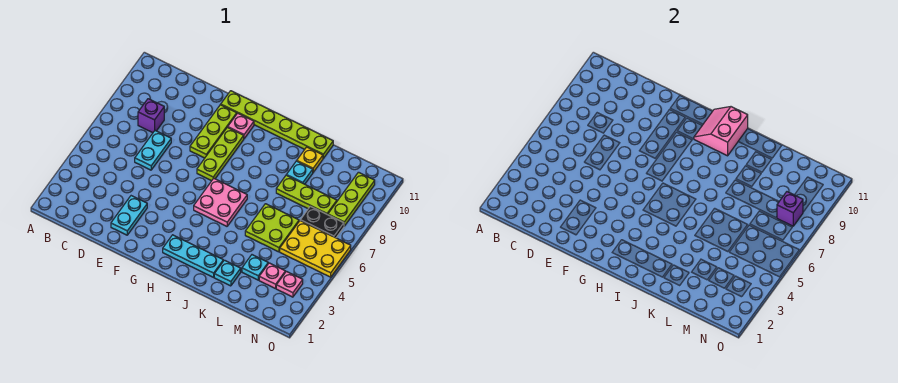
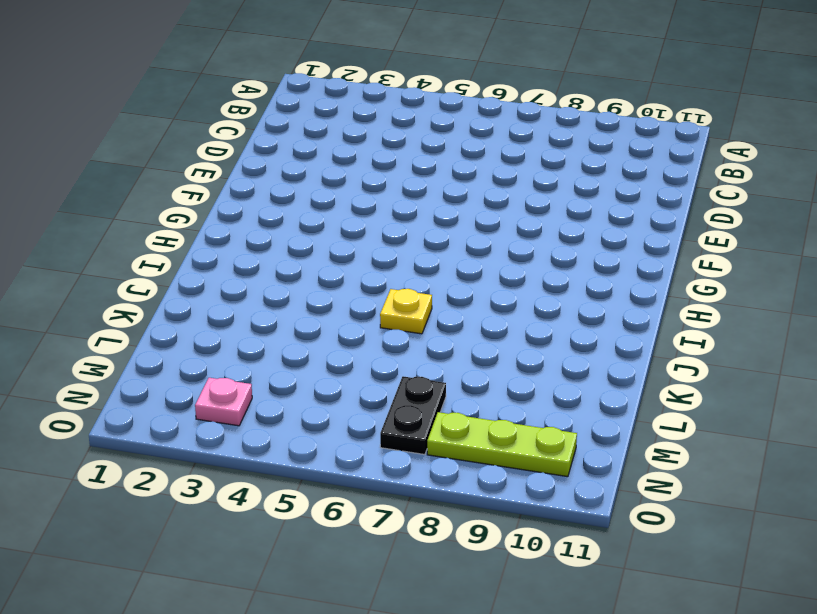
yellow plate J6 level 1 -> yellow plate K10 level 1
none -> purple brick C8 level 1
none -> cyan plate D6:D7 level 1
none -> cyan plate E2:E3 level 1

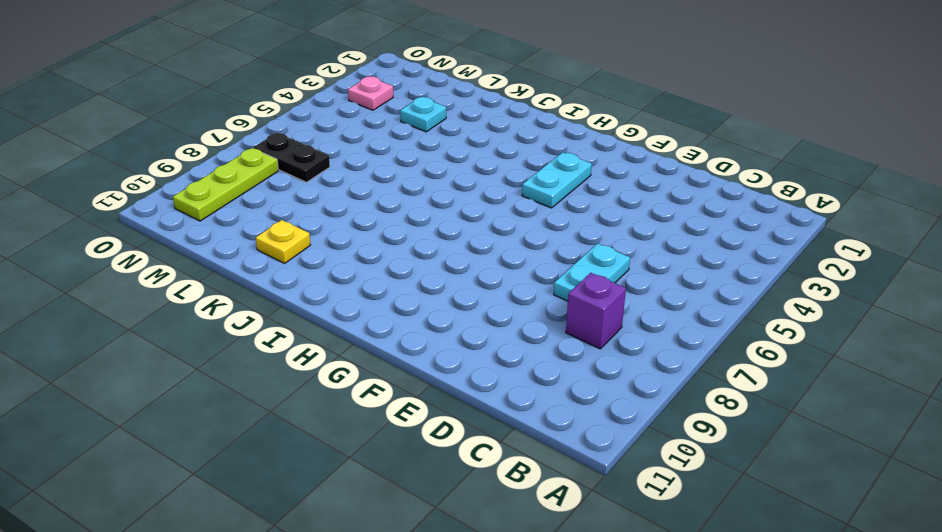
cyan plate G3:G4 level 1 -> cyan plate E2:E3 level 1
none -> lime plate F8:F10 level 1
none -> lime plate F11:K11 level 1
none -> lime plate G7:G9 level 1

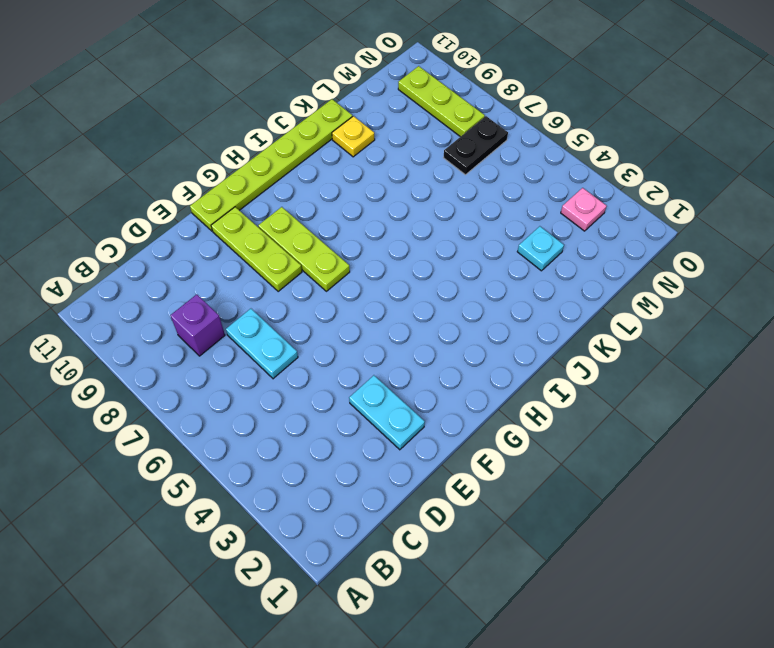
none -> pink plate G10 level 1
none -> cyan plate H2:J2 level 1
none -> pink plate H5:I6 level 1

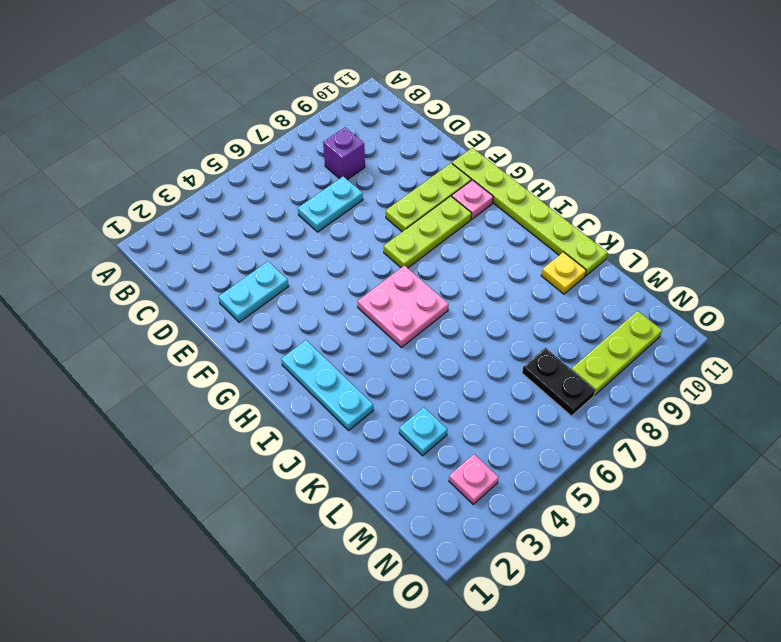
none -> cyan plate K2 level 1
none -> lime plate K5:L6 level 1
none -> lime plate K8:M8 level 1

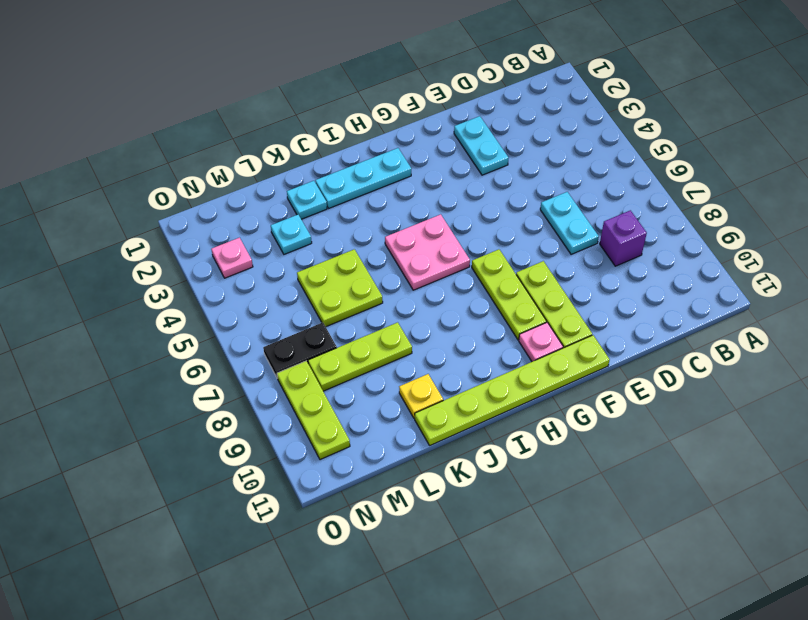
none -> cyan plate K9 level 1
none -> pink plate M3 level 1
none -> yellow plate M5:O6 level 1

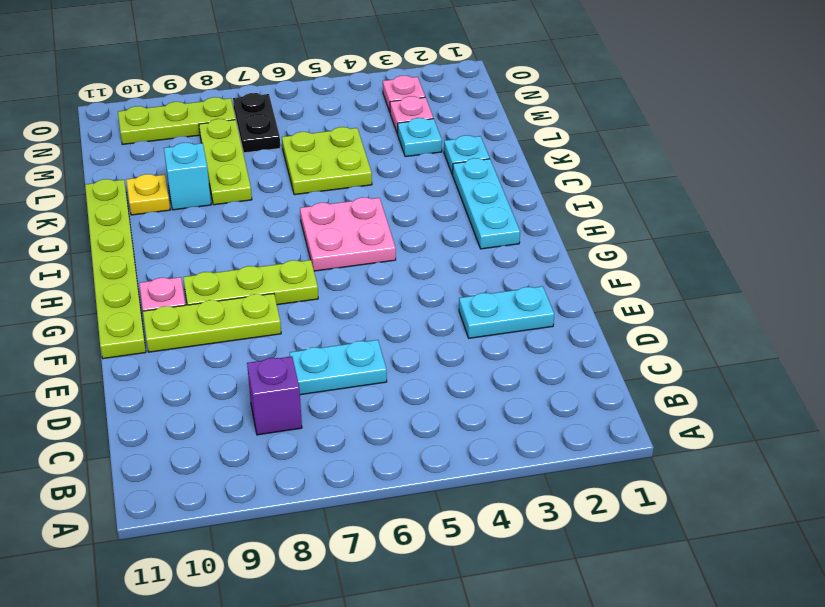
cyan brick K9 level 1 -> cyan plate K9 level 1
none -> yellow plate M5:O6 level 1
none -> pink slope H10:I11 level 2 top I
none -> purple brick N8 level 2

